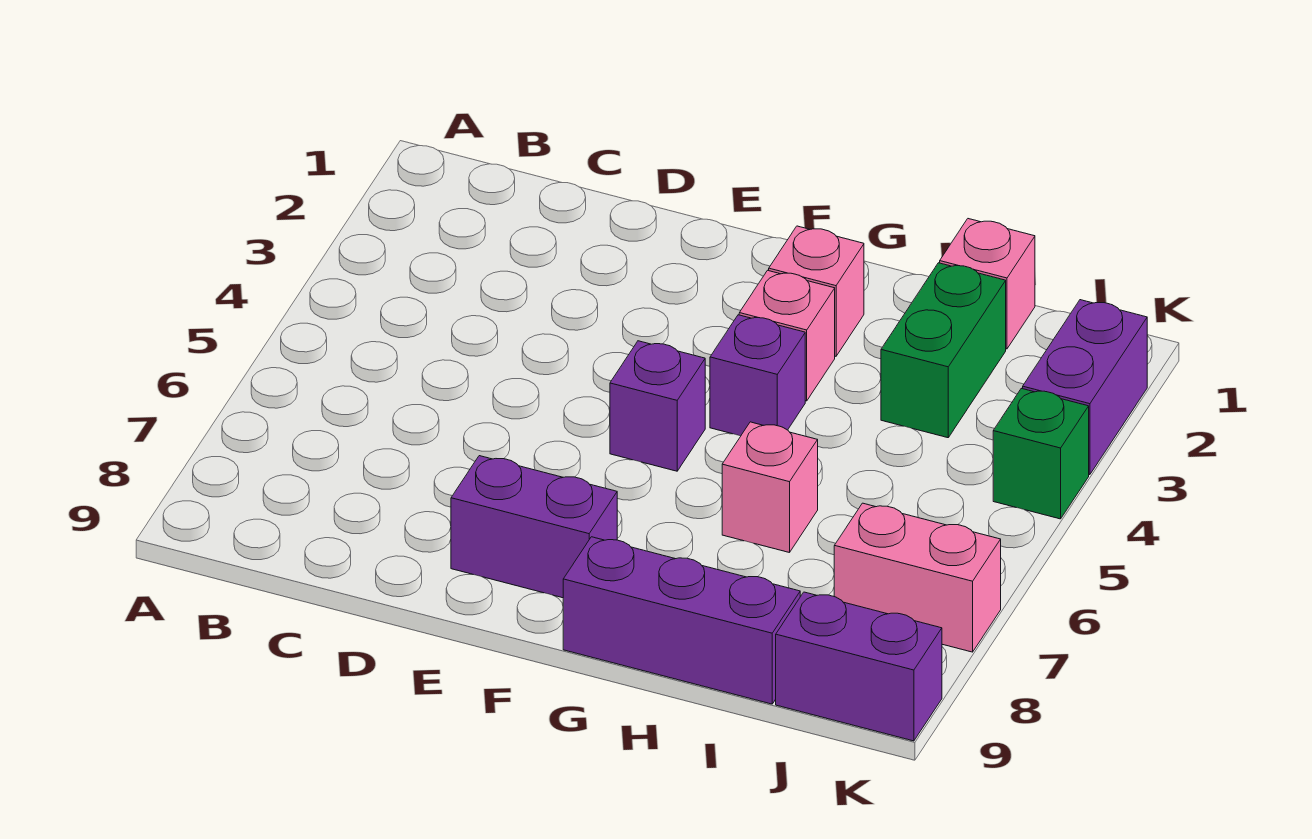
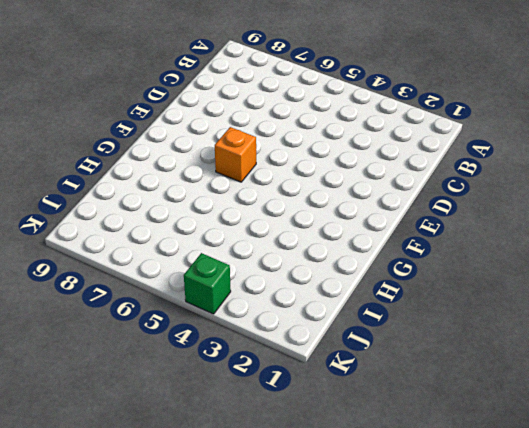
orange brick F6 level 1 -> none
none -> purple brick E8:F8 level 1
none -> purple brick F5 level 1
none -> pink brick G2 level 1

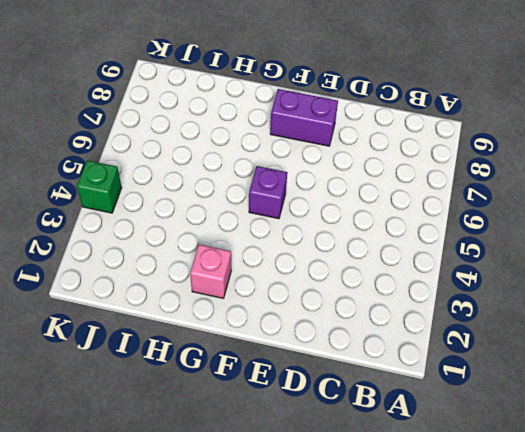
none -> pink brick G3 level 1
none -> purple brick G4 level 1
none -> purple brick G9:I9 level 1

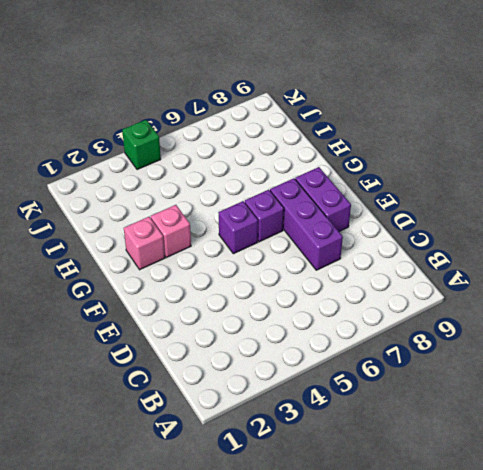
purple brick D7:F7 level 1 -> purple brick G9:I9 level 1
purple brick F6 level 1 -> purple brick G4 level 1
none -> pink brick H6 level 1
none -> pink brick I1 level 1
none -> green brick I2:I3 level 1

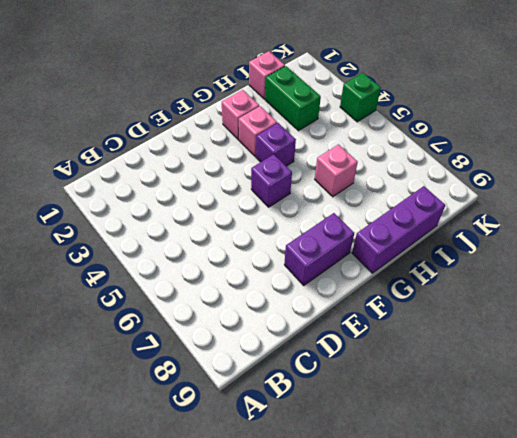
none -> pink brick J7:K7 level 1
none -> purple brick J9:K9 level 1
none -> purple brick K2:K3 level 1

